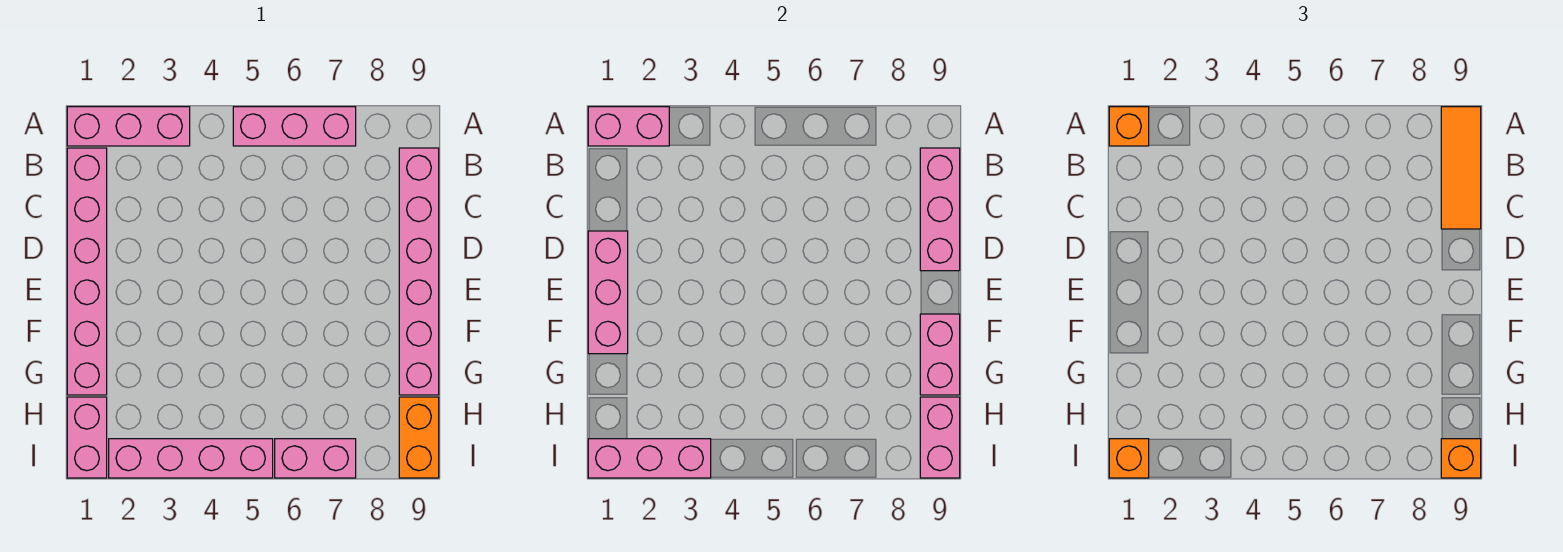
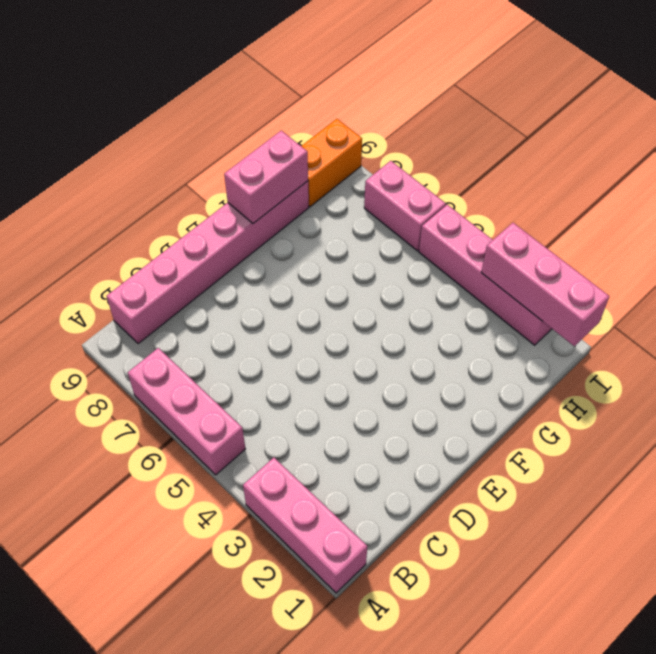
none -> pink brick B1:G1 level 1
none -> pink brick H1:I1 level 1
none -> pink brick A1:A2 level 2

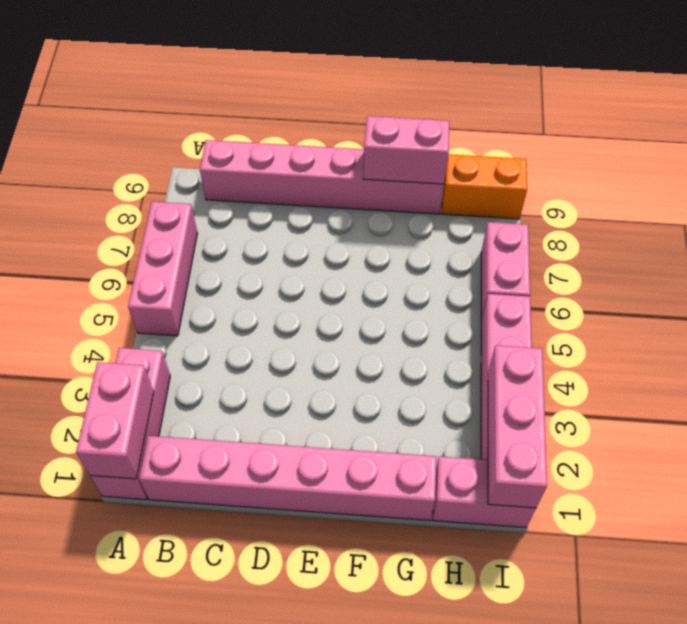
none -> pink brick B9:D9 level 2
none -> pink brick D1:F1 level 2
none -> pink brick H9:I9 level 2

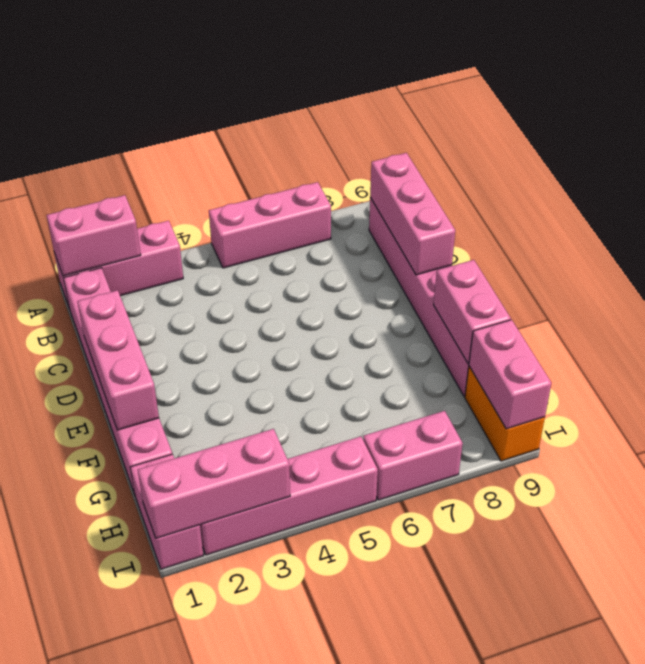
none -> orange brick A1 level 3
none -> orange tile A9:C9 level 3
none -> orange brick I1 level 3

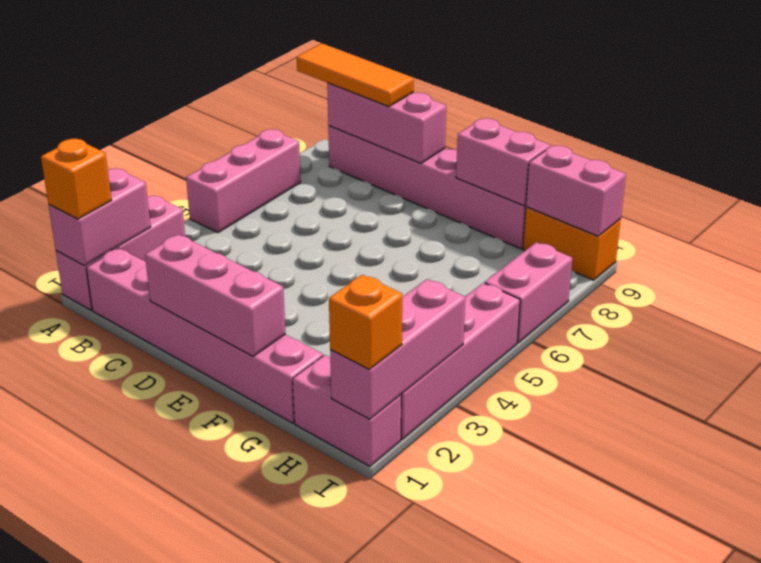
none -> orange brick I9 level 3

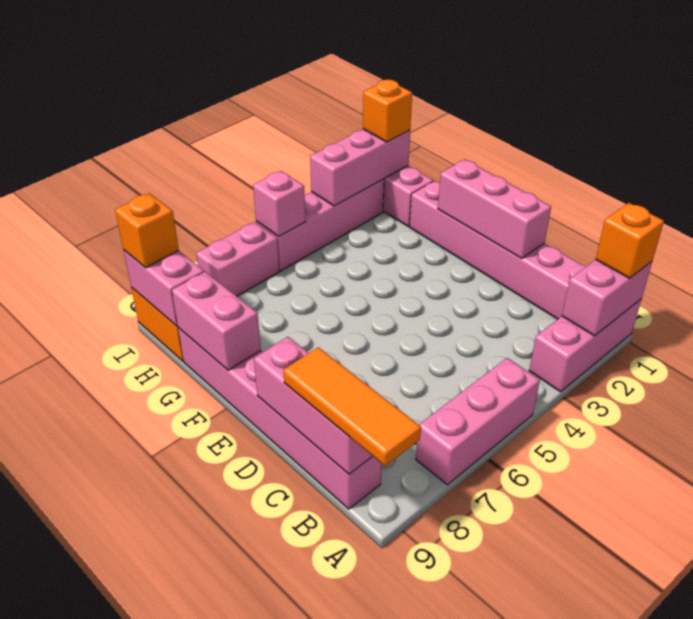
pink brick I5 level 2 -> none

